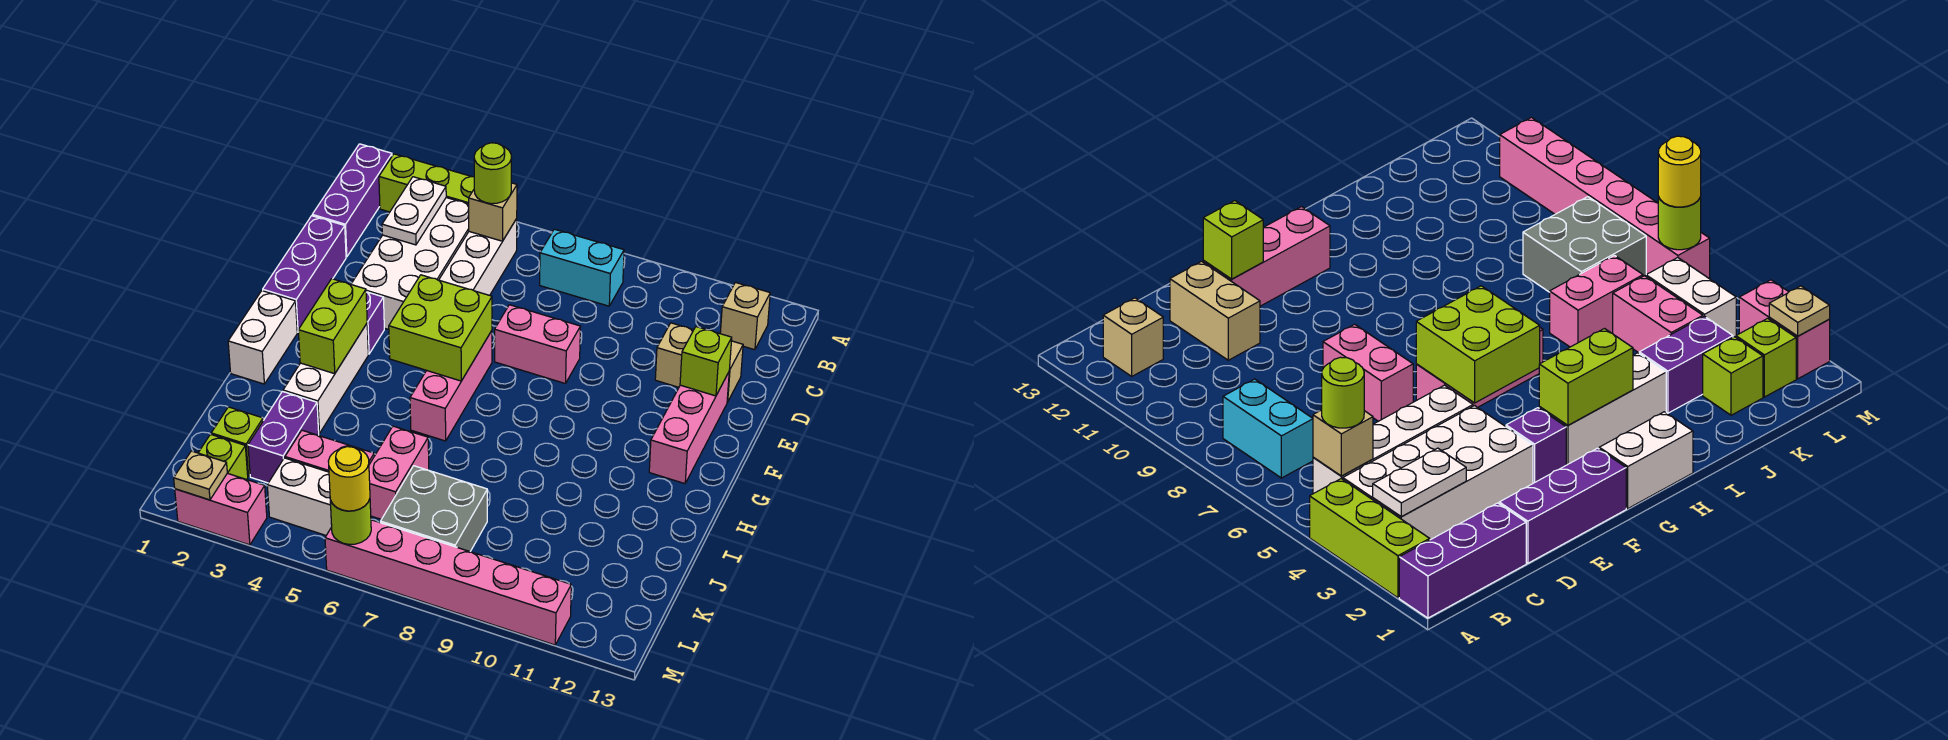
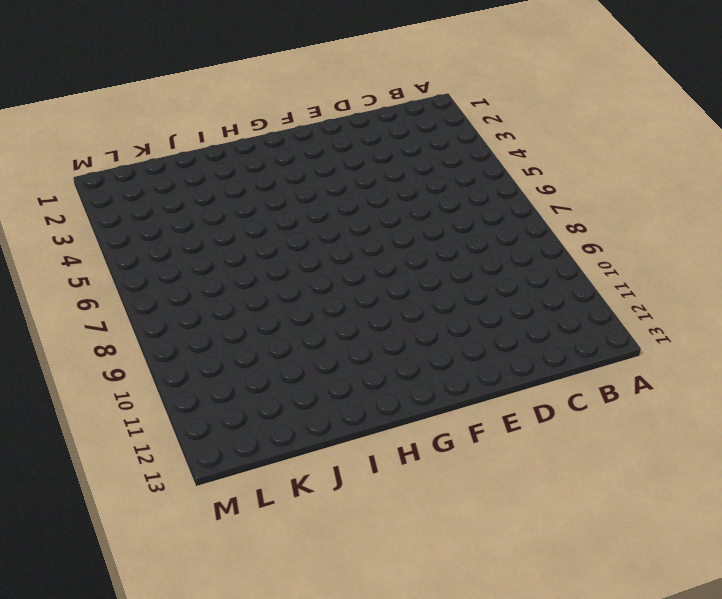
none -> purple brick A1:C1 level 1
none -> lime brick A2:A4 level 1
none -> white brick B3:E4 level 1
none -> white brick B5:E5 level 1

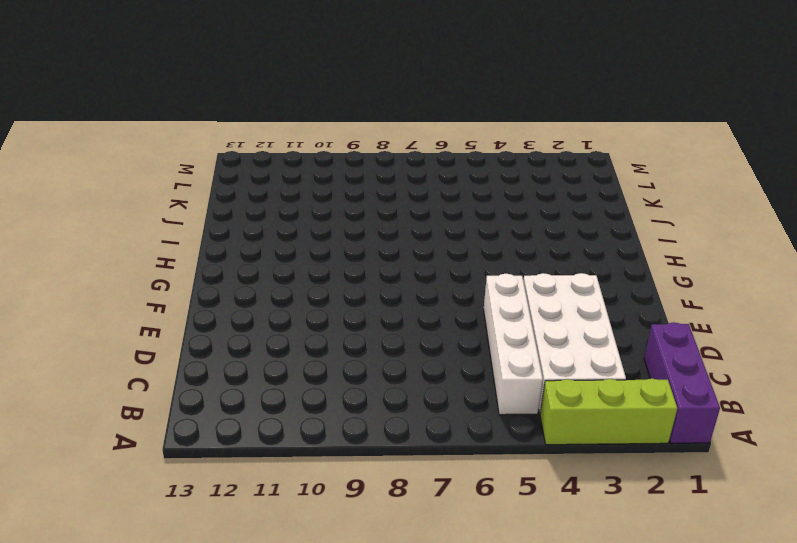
none -> cyan brick B7:B8 level 1
none -> tan brick B12 level 1
none -> purple brick D1:F1 level 1
none -> tan brick D11:D12 level 1

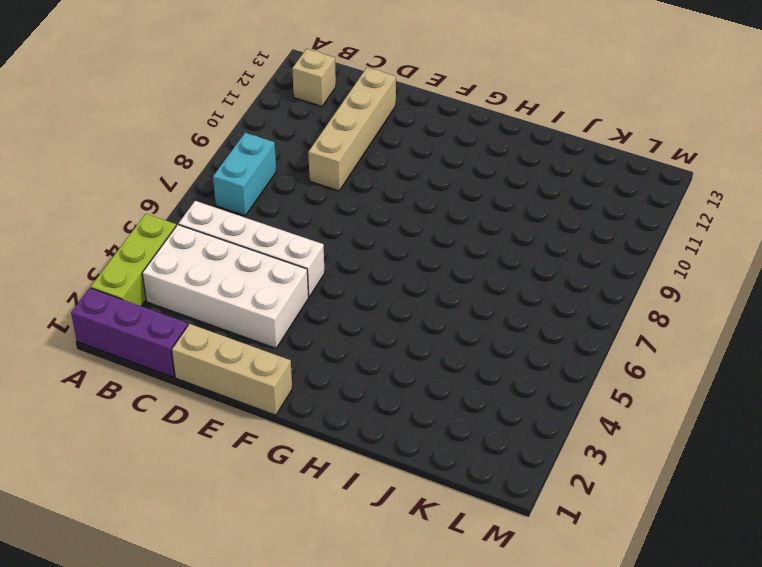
tan brick D1:F1 level 1 -> purple brick D1:F1 level 1
tan brick D9:D12 level 1 -> tan brick D11:D12 level 1
none -> pink brick E7:E8 level 1
none -> pink brick E12:G12 level 1
none -> purple brick F3 level 1
none -> pink brick F6:H6 level 1

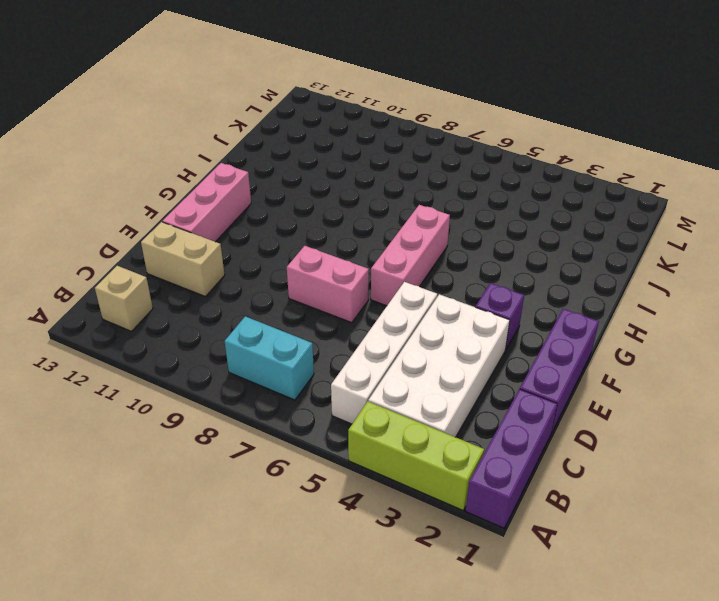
none -> white brick G1:H1 level 1
none -> white brick G3:I3 level 1
none -> purple brick J3:K3 level 1
none -> pink brick J6:K6 level 1

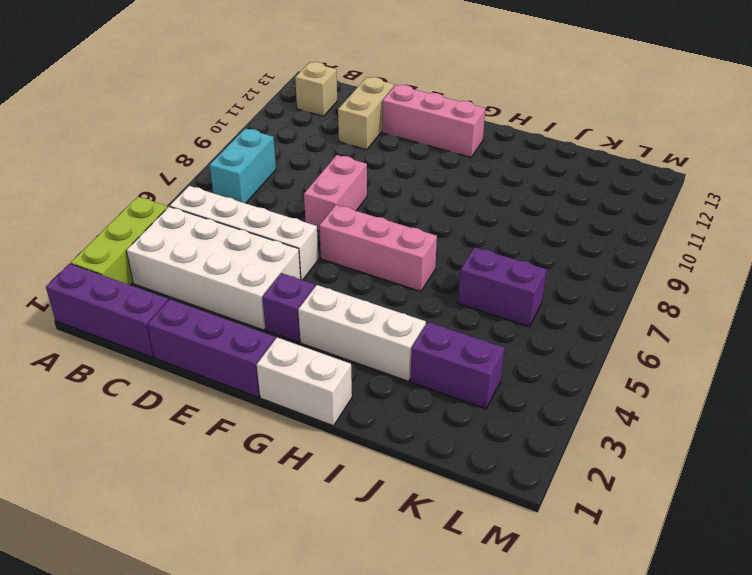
purple brick J6:K6 level 1 -> pink brick J6:K6 level 1
none -> lime brick K2 level 1
none -> pink brick K4:K5 level 1
none -> grey brick K7:L8 level 1
none -> lime brick L2 level 1

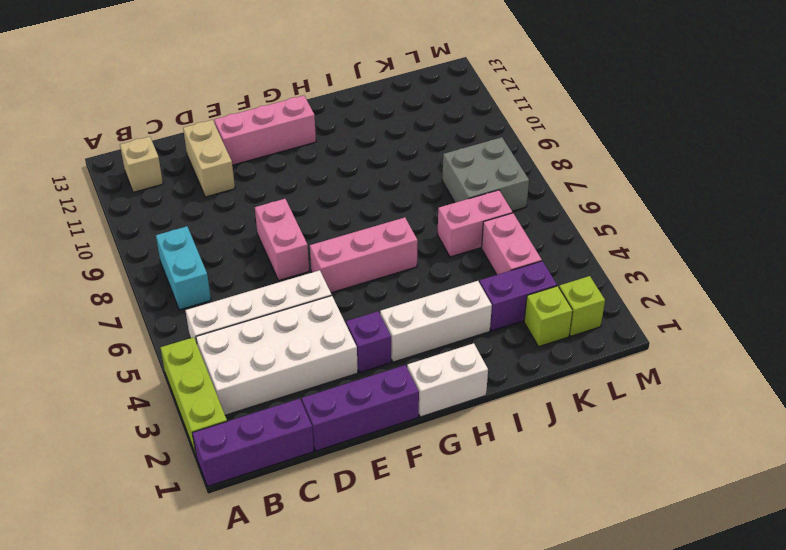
none -> white brick L4:L5 level 1
none -> pink brick M2:M3 level 1
none -> pink brick M6:M11 level 1
none -> white plate B3:C3 level 2

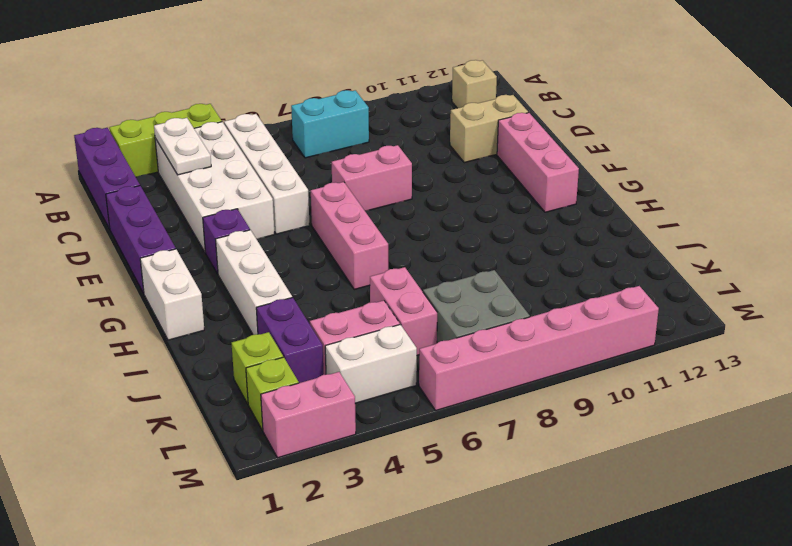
none -> tan brick B5 level 2
none -> lime brick E12 level 2
none -> lime brick F5:G6 level 2
none -> lime brick G3:H3 level 2

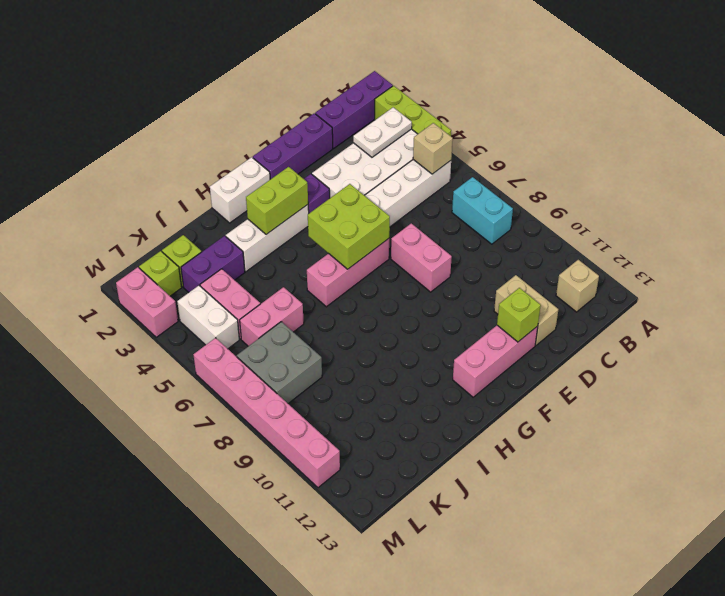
none -> tan plate M2 level 2
none -> lime round brick M6 level 2
none -> lime round brick B5 level 3
none -> yellow round brick M6 level 3

